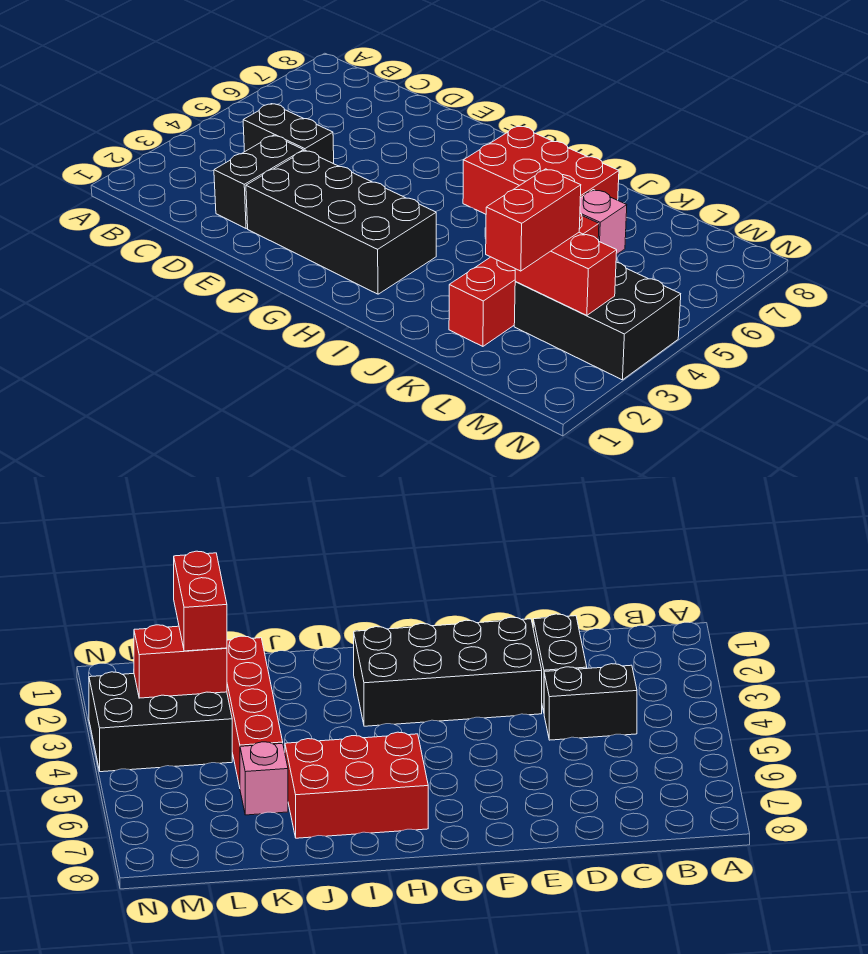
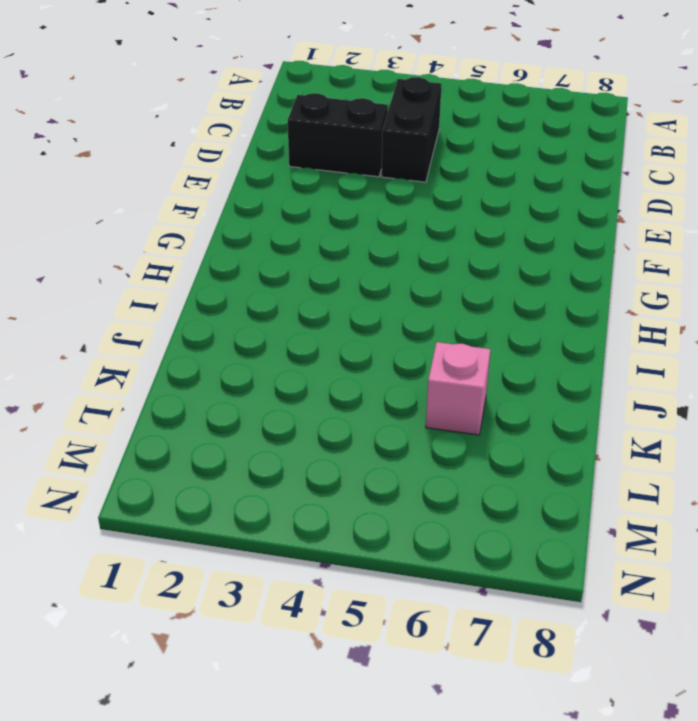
none -> black brick E2:H3 level 1
none -> red brick H6:J7 level 1

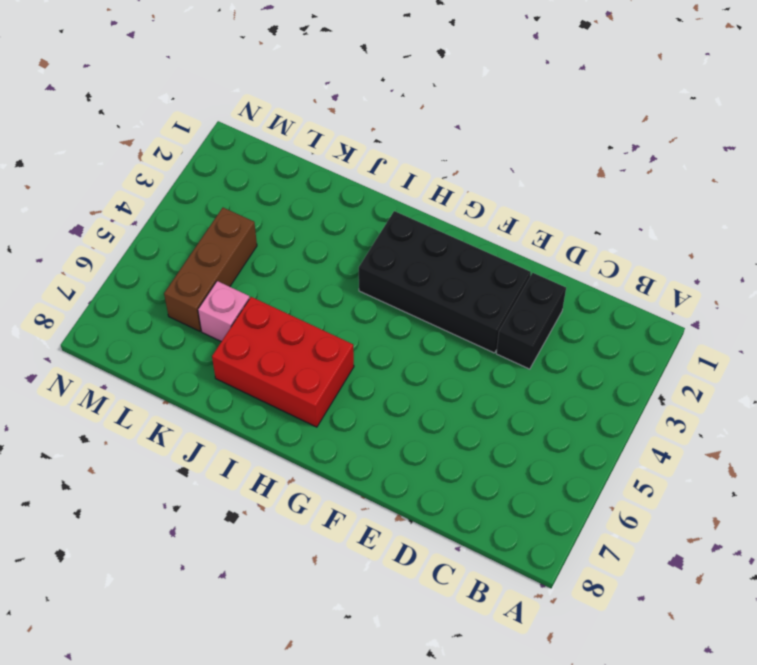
brown brick L4:L6 level 1 -> black brick L3:N4 level 1
none -> black brick C4:D4 level 1
none -> red brick K2:K5 level 1

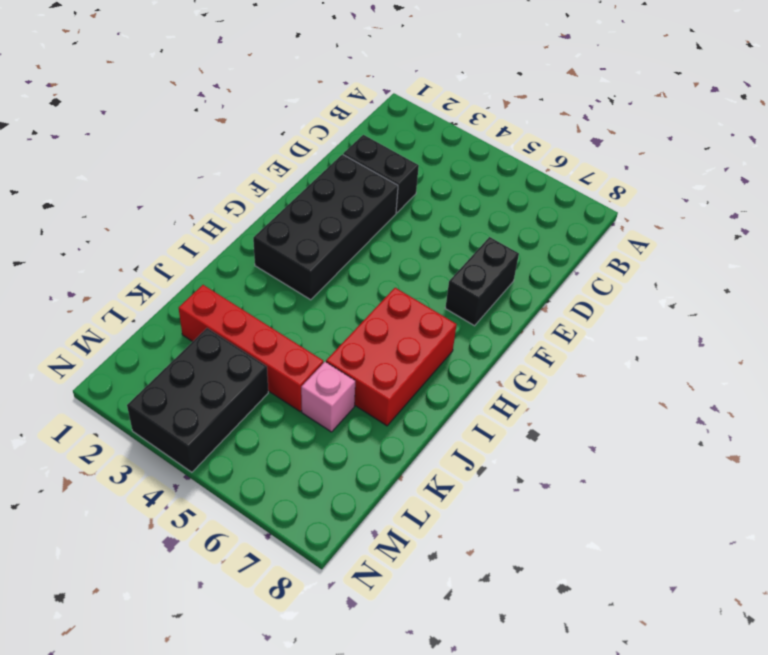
black brick E7:F7 level 1 -> black brick C4:D4 level 1
none -> red brick L3:M3 level 2
none -> red brick L2:L3 level 3

